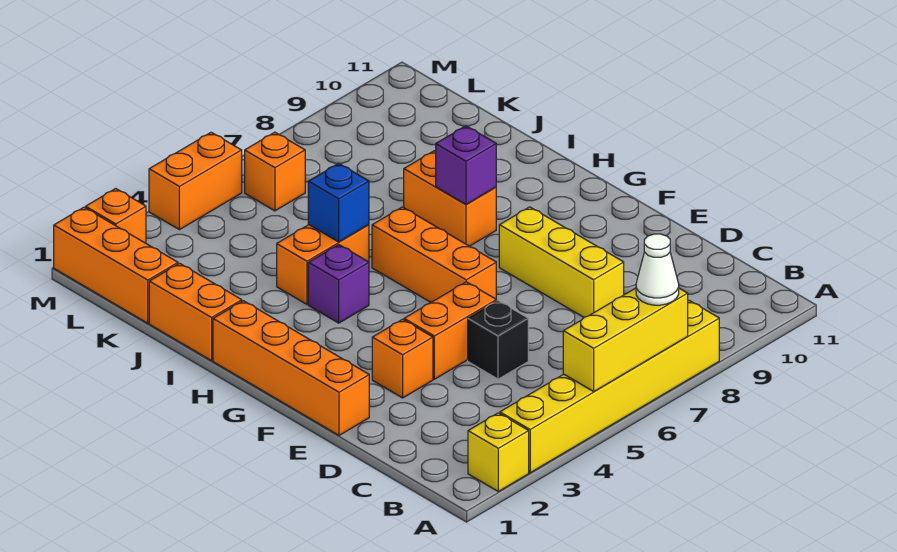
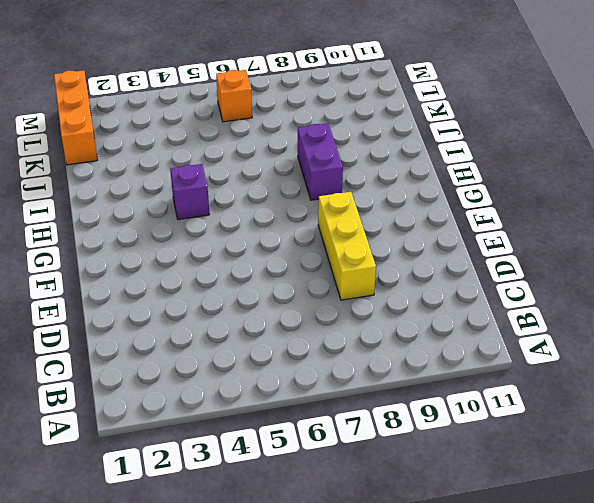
purple brick H8:I8 level 1 -> orange brick H8:I8 level 1
none -> yellow brick A2 level 1
none -> yellow brick A3:A8 level 1
none -> black brick D5 level 1

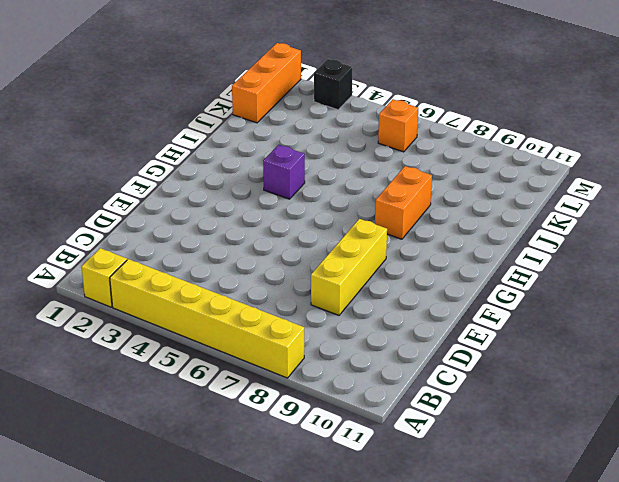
black brick M3 level 1 -> black brick D5 level 1
none -> orange brick E1:H1 level 1
none -> orange brick E3 level 1
none -> orange brick E4:E5 level 1

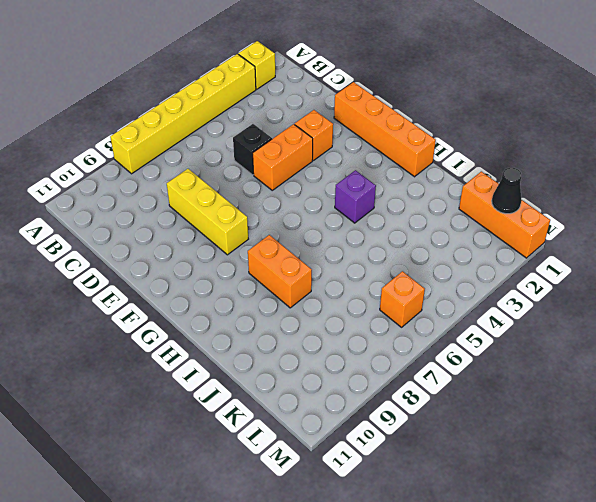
black cone L1 level 2 -> none
none -> orange brick F6:H6 level 1
none -> orange brick I1:J1 level 1
none -> orange brick I4:I5 level 1

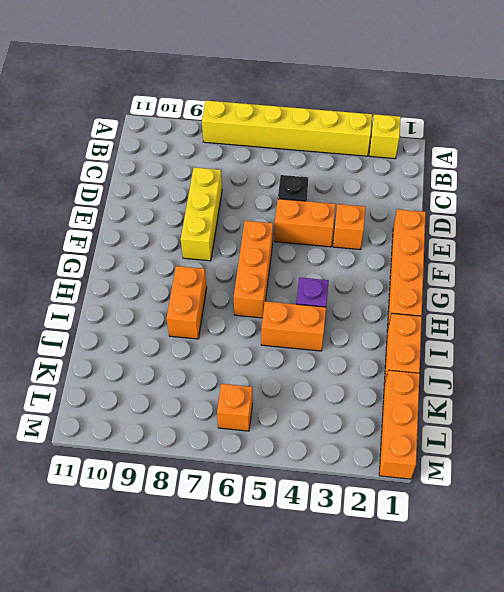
none -> orange brick M2 level 1
none -> orange brick M4:M5 level 1
none -> yellow brick A5:A7 level 2

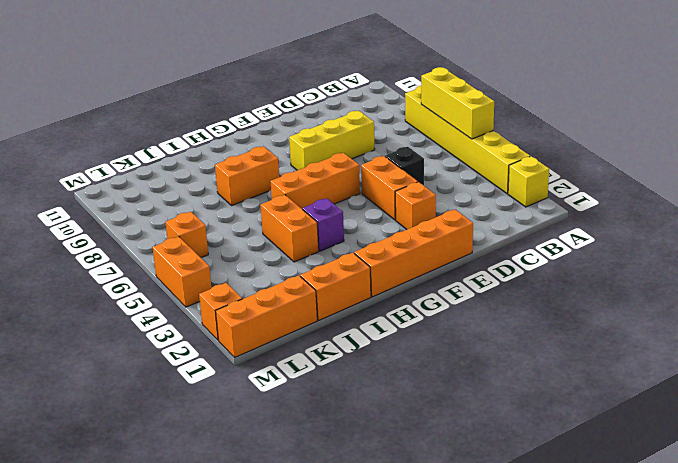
none -> purple brick H8 level 2
none -> blue brick I5 level 2
none -> white cone A7 level 3

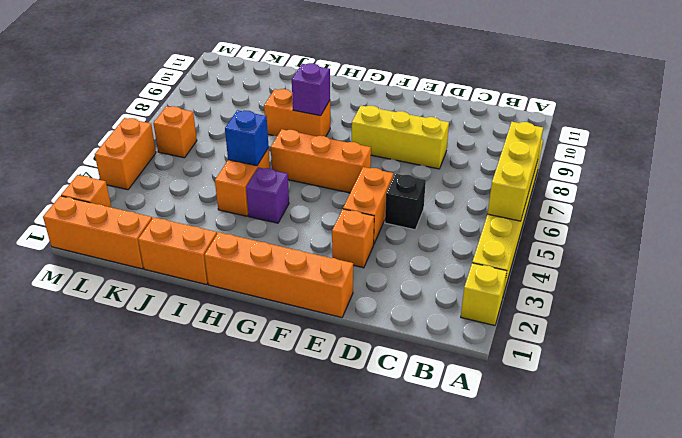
none -> white cone A7 level 3

